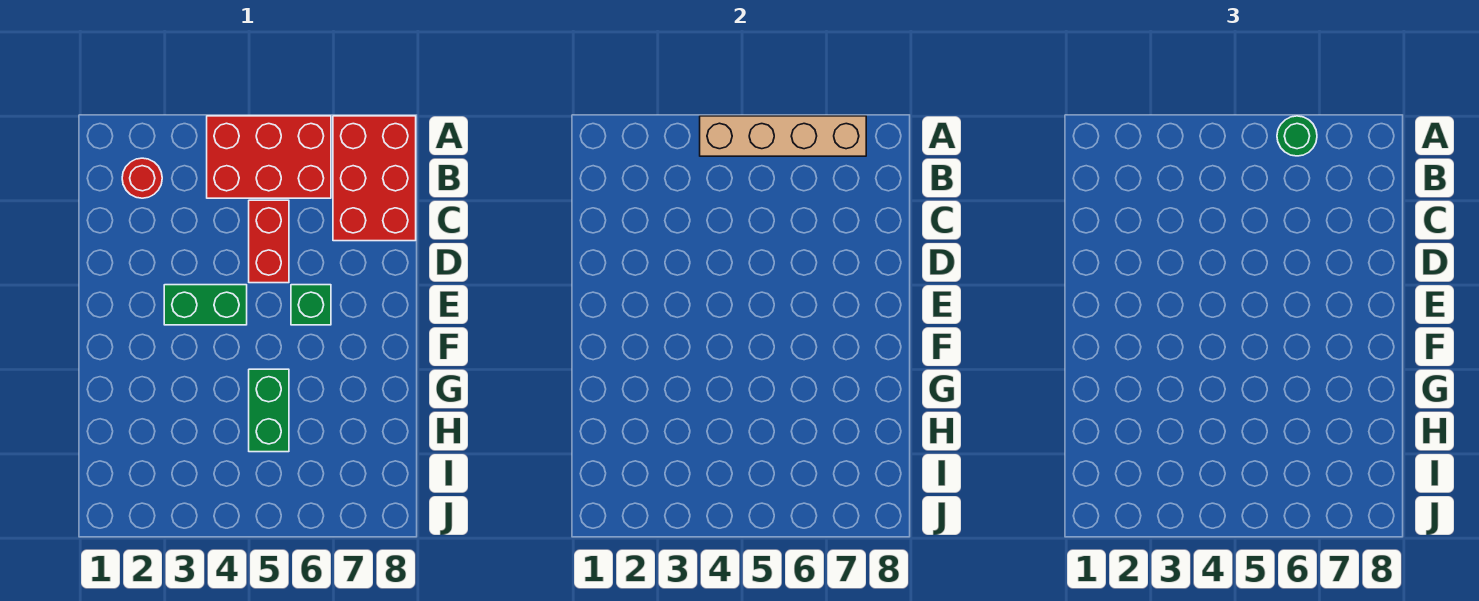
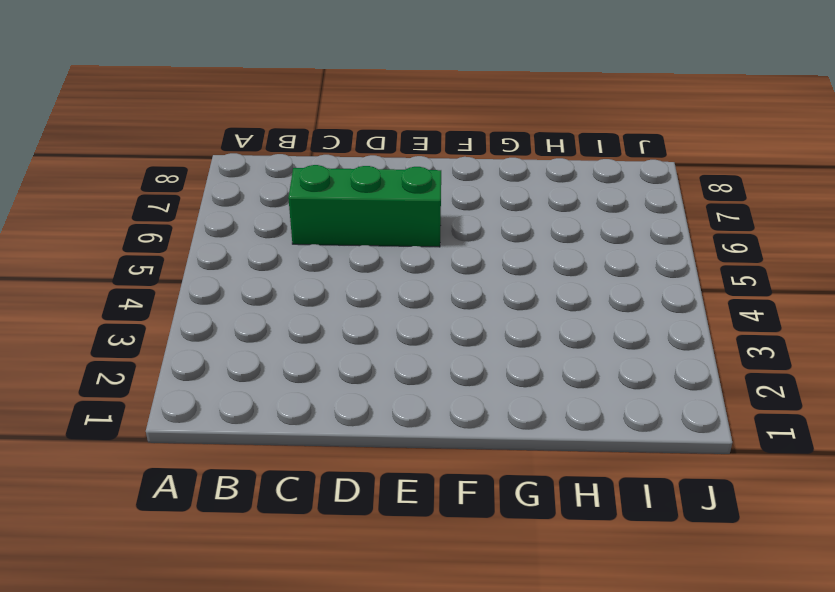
green brick C6:E6 level 1 -> green brick E6 level 1
none -> red brick A4:B6 level 1
none -> red brick A7:C8 level 1

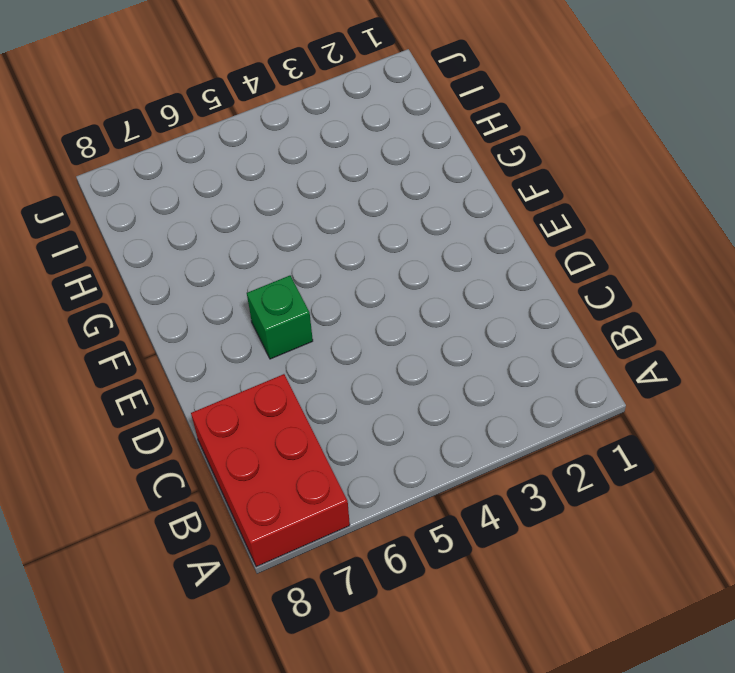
none -> red brick A4:B6 level 1
none -> red round brick B2 level 1

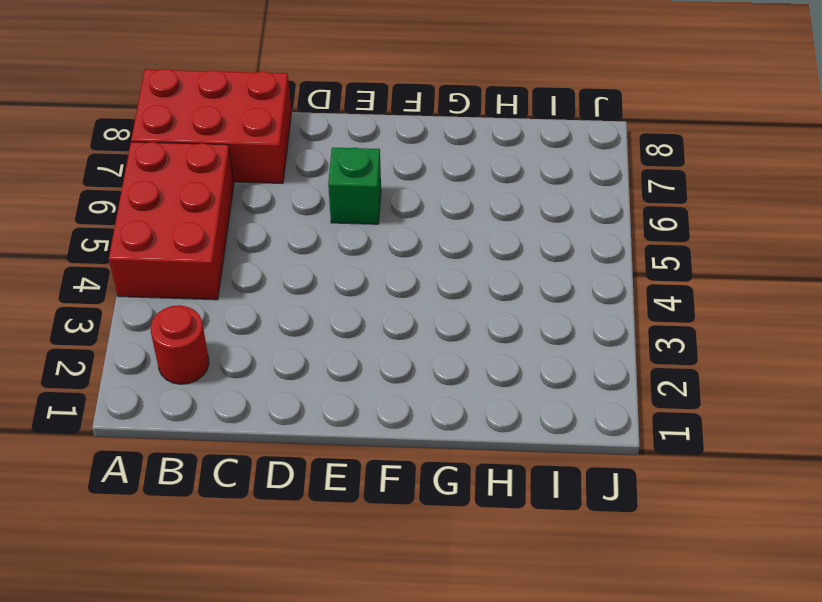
none -> red brick C5:D5 level 1
none -> green brick E3:E4 level 1

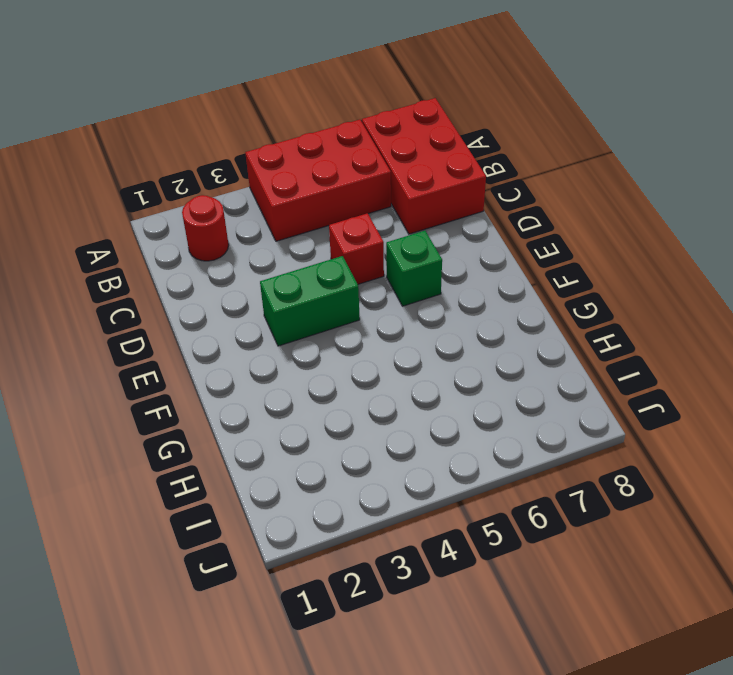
red brick D5 level 1 -> red brick C5:D5 level 1
none -> green brick G5:H5 level 1
none -> tan brick A4:A7 level 2

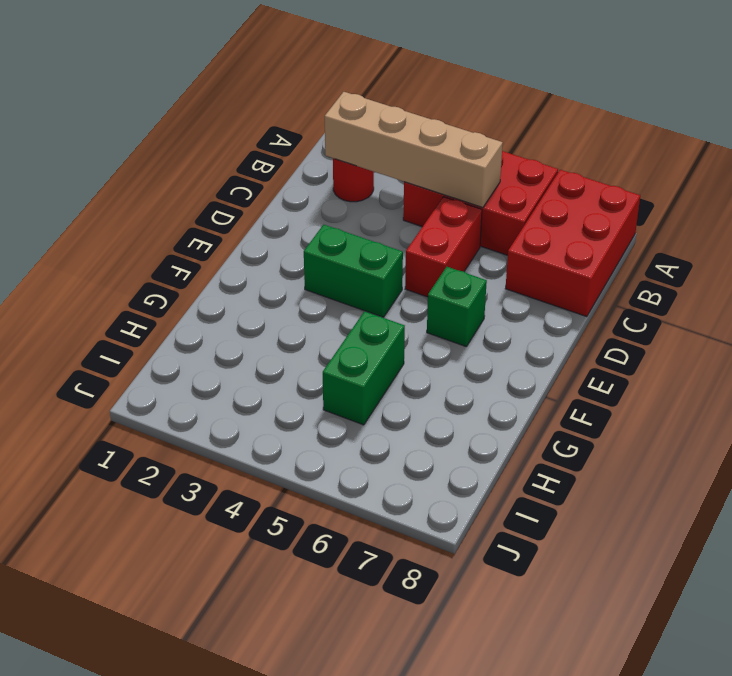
tan brick B2:B5 level 2 -> tan brick A4:A7 level 2
none -> green round brick A6 level 3

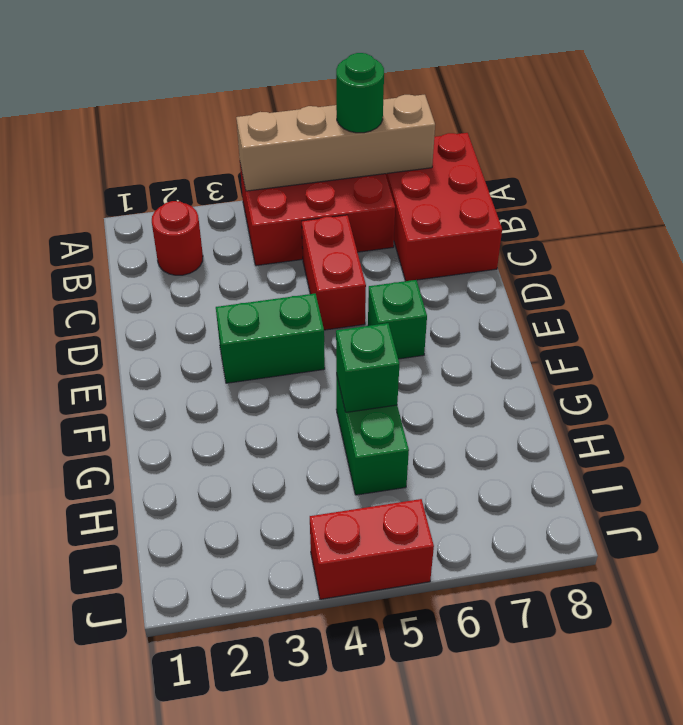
green brick G5 level 2 -> none
red brick J4:J5 level 1 -> none

